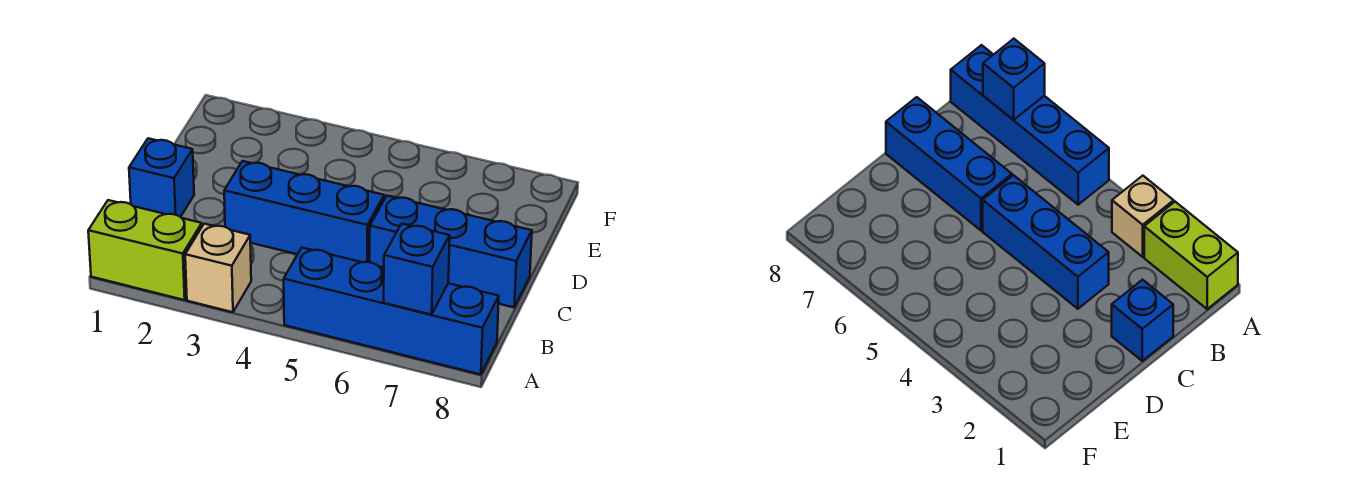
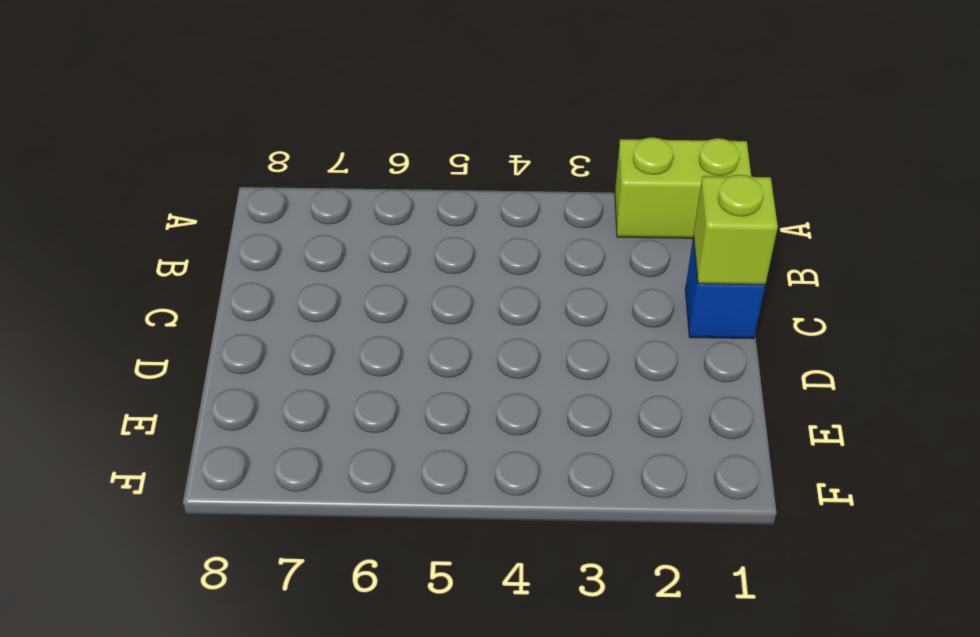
lime brick C1 level 2 -> none
none -> tan brick A3 level 1
none -> blue brick A5:A8 level 1

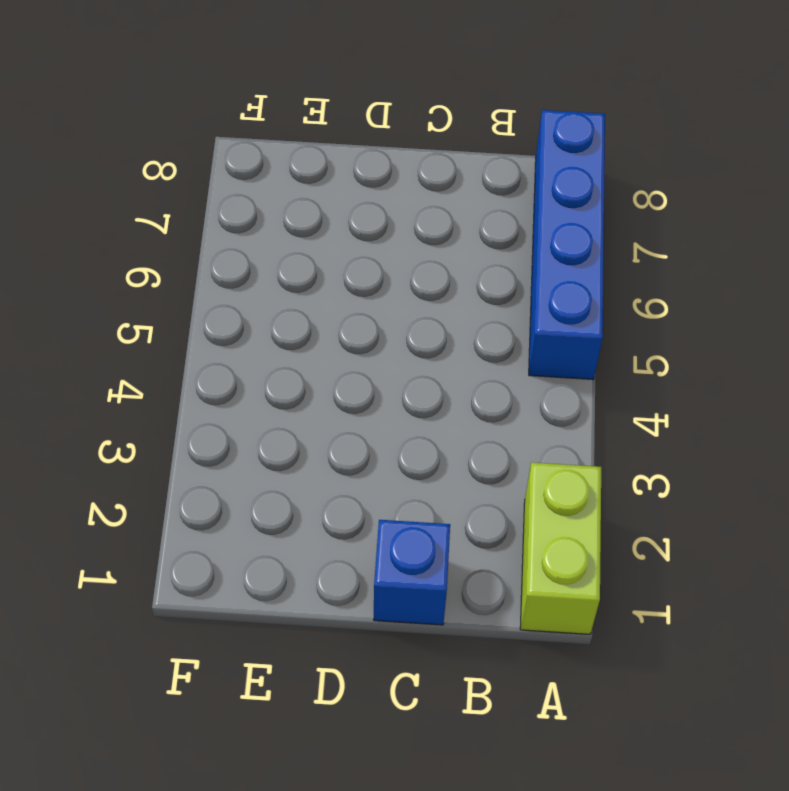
none -> tan brick A3 level 1
none -> blue brick C3:C5 level 1

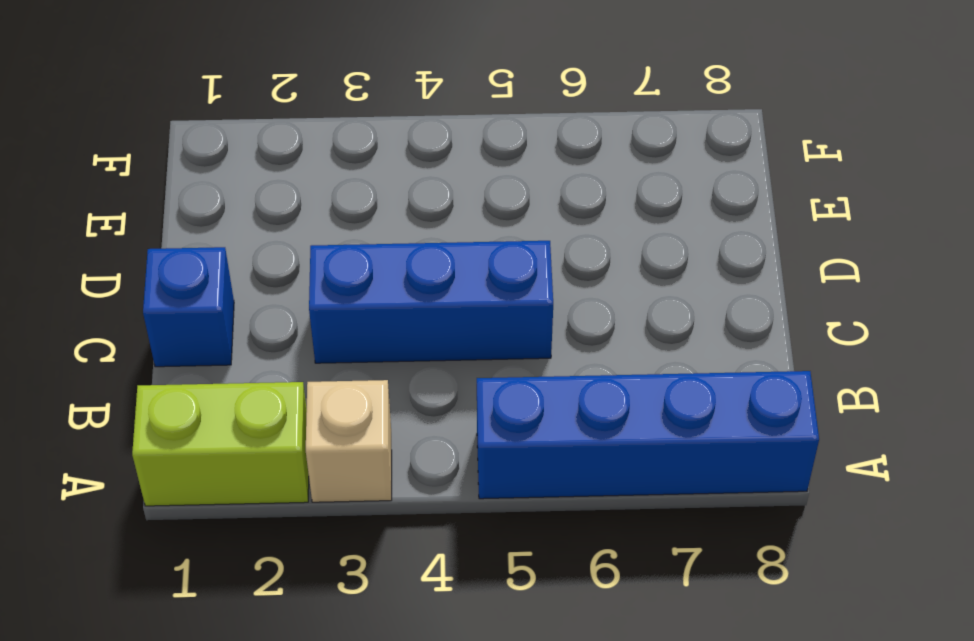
none -> blue brick C6:C8 level 1
none -> blue brick A7 level 2

